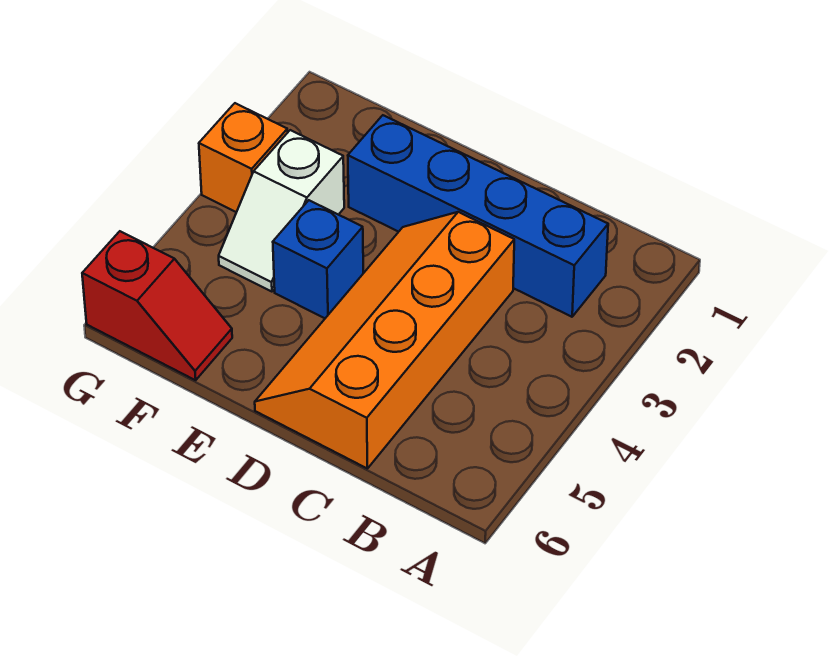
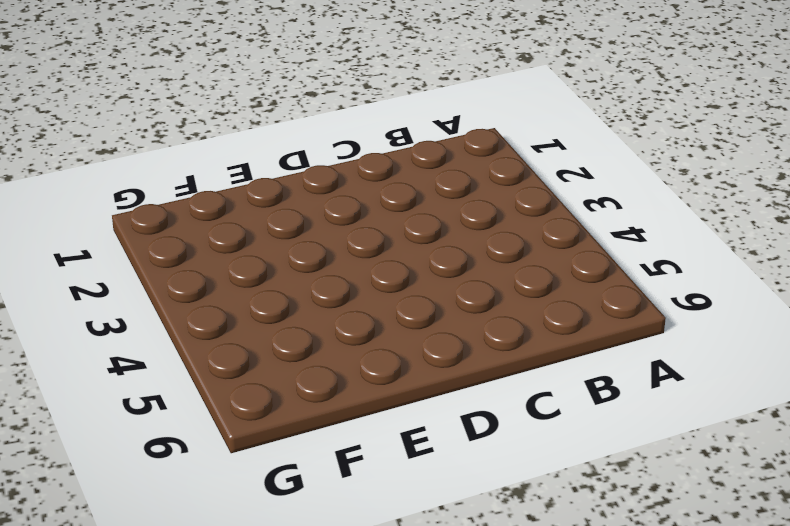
none -> blue brick B2:E2 level 1
none -> orange slope C3:D6 level 1 top C

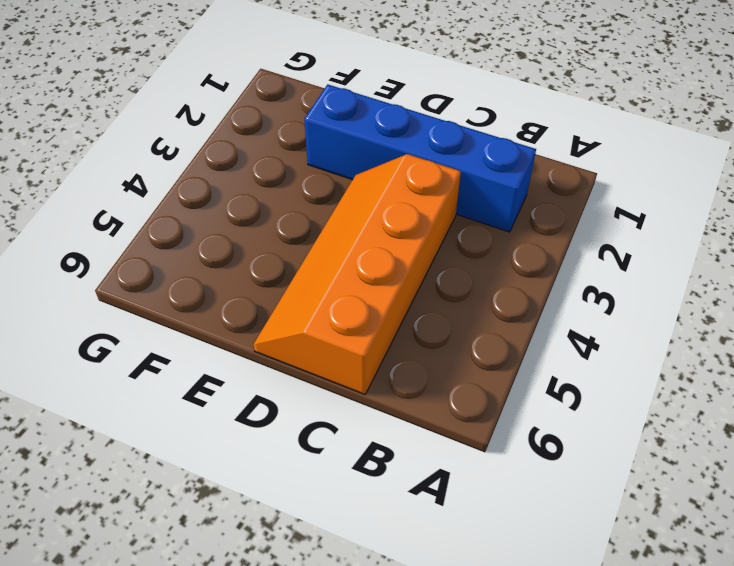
none -> blue brick E4 level 1
none -> white slope F3:F4 level 1 top 3

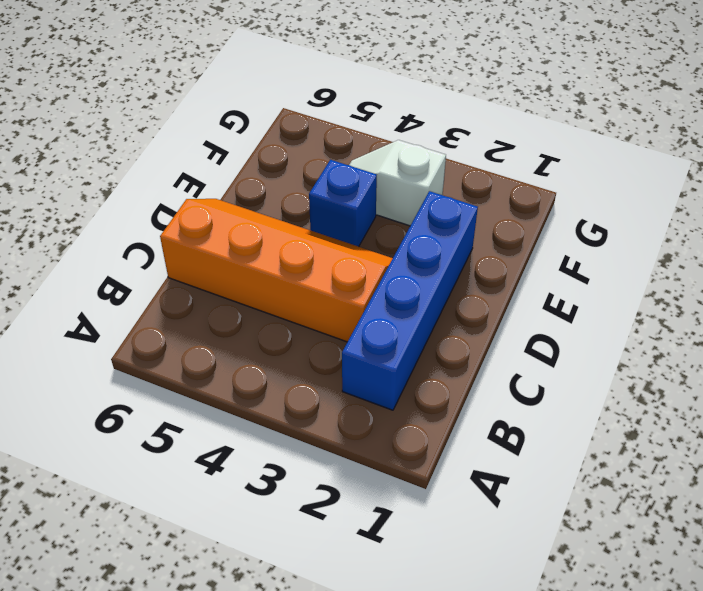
none -> red slope F6:G6 level 1 top G
none -> orange brick G3 level 1

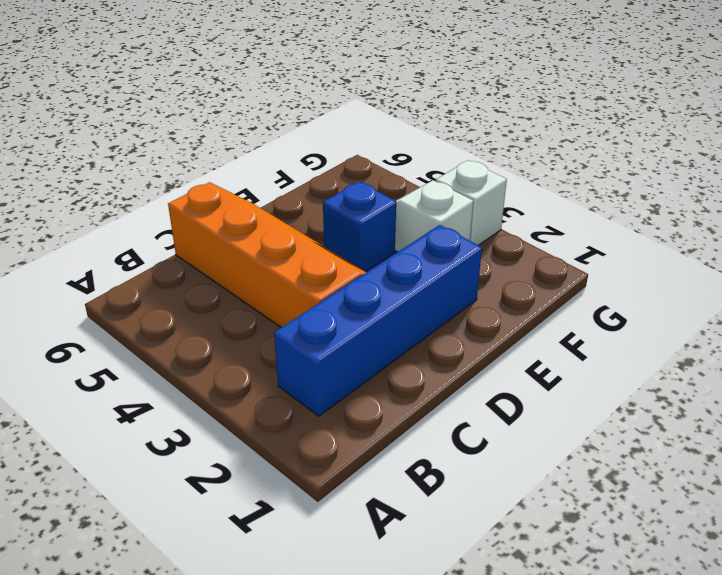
white brick G3 level 1 -> orange brick G3 level 1
none -> red slope F6:G6 level 1 top G

